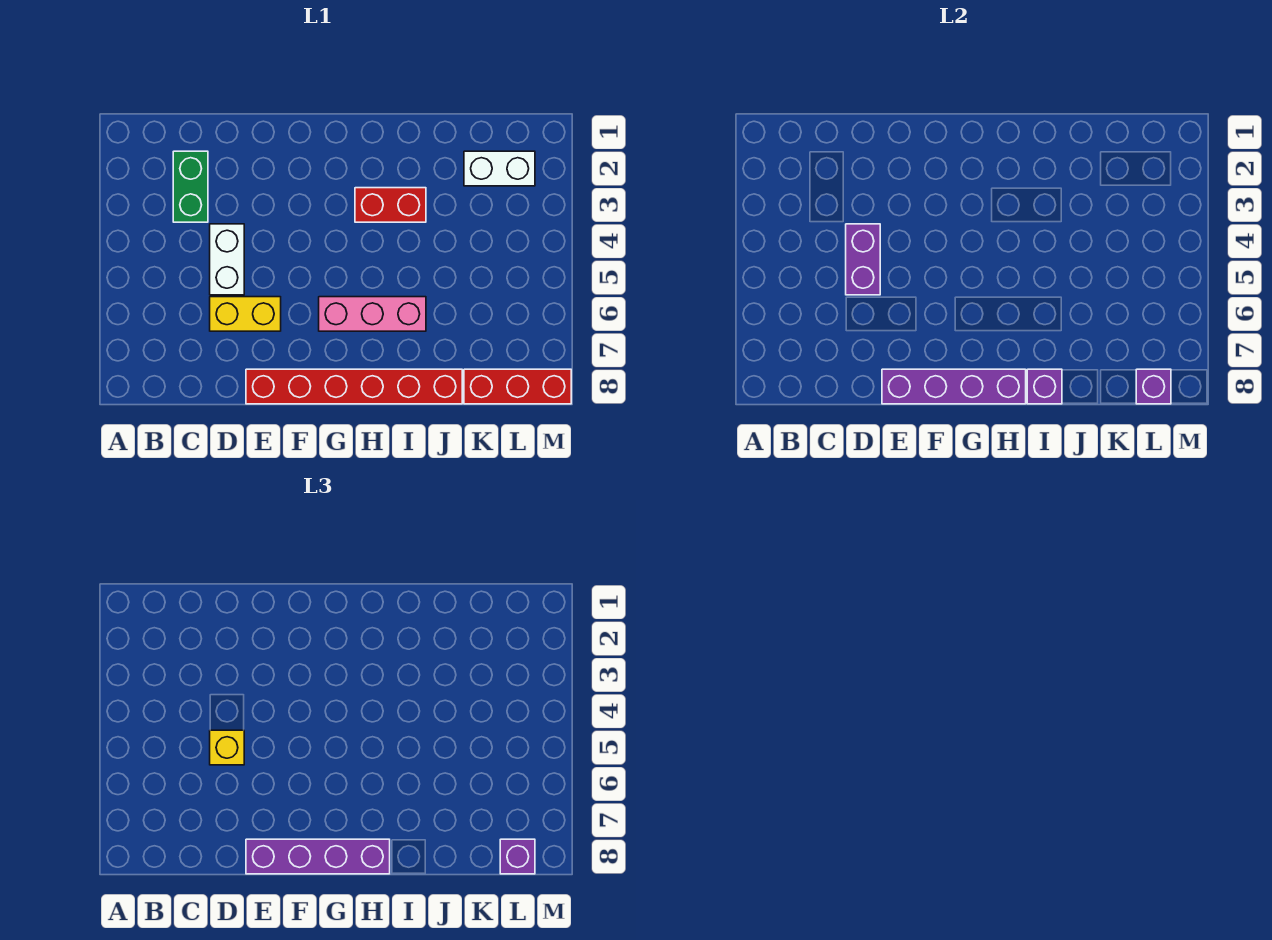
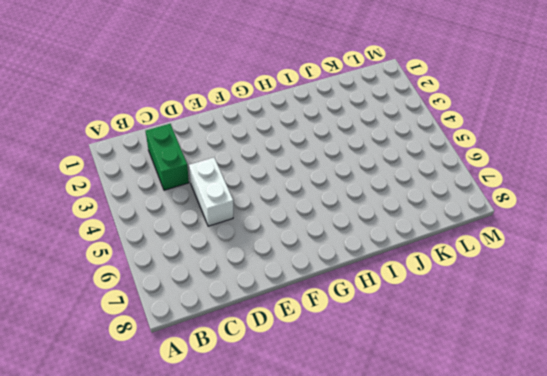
none -> yellow brick D6:E6 level 1
none -> red brick E8:J8 level 1
none -> pink brick G6:I6 level 1

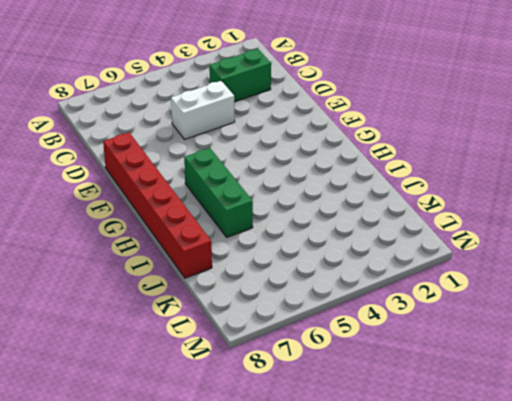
green brick G6:I6 level 1 -> pink brick G6:I6 level 1
none -> yellow brick D6:E6 level 1
none -> red brick H3:I3 level 1
none -> white brick K2:L2 level 1

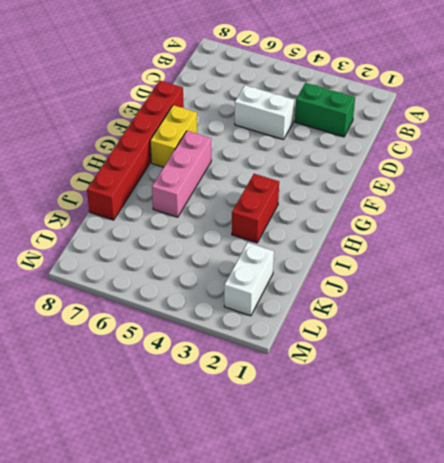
yellow brick F7:G7 level 1 -> yellow brick D6:E6 level 1
none -> red brick K8:M8 level 1
none -> purple brick D4:D5 level 2
none -> purple brick E8:H8 level 2

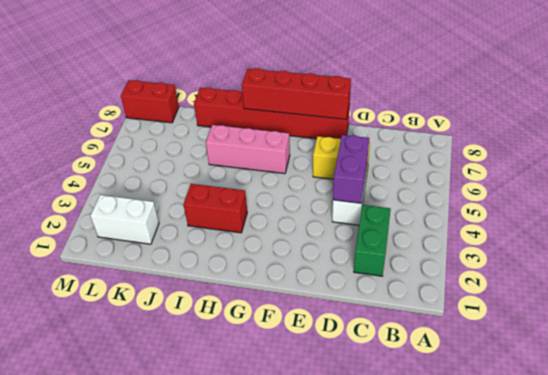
red brick E8:H8 level 2 -> purple brick E8:H8 level 2
red brick L8:M8 level 1 -> red brick K8:M8 level 1
none -> purple brick I8 level 2
none -> purple brick L8 level 2
none -> yellow brick D5 level 3

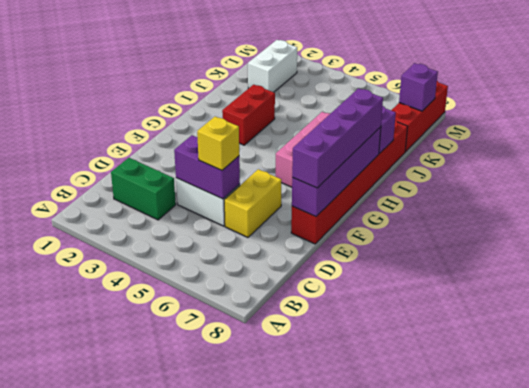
none -> purple brick L8 level 3

